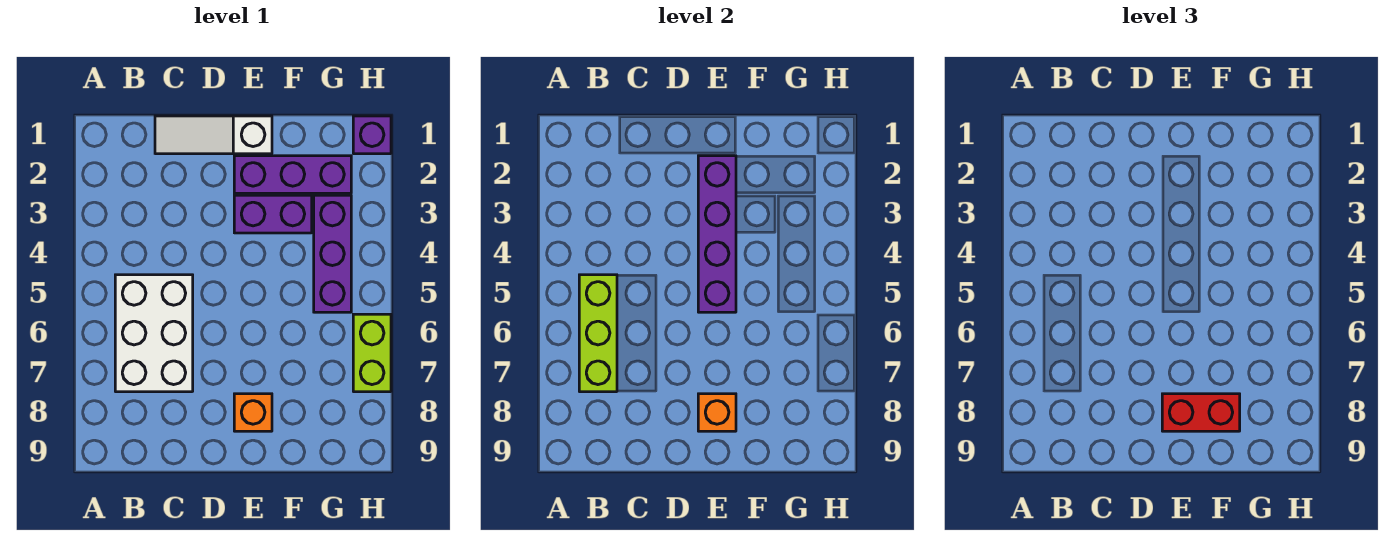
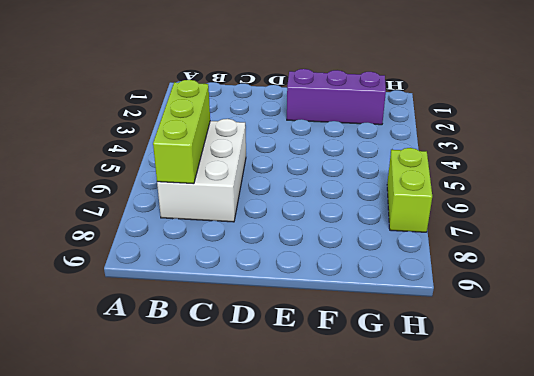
none -> white slope C1:E1 level 1 top E
none -> purple brick E3:F3 level 1
none -> orange brick E8 level 1

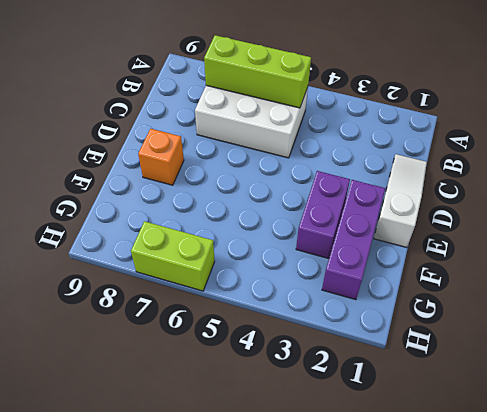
none -> purple brick G3:G5 level 1
none -> purple brick H1 level 1
none -> purple brick E2:E5 level 2

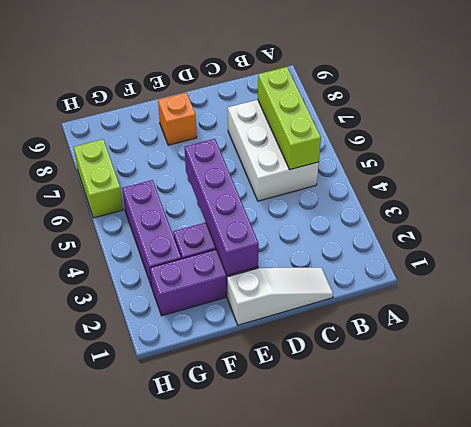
none -> purple brick H1 level 1
none -> orange brick E8 level 2
none -> red brick E8:F8 level 3

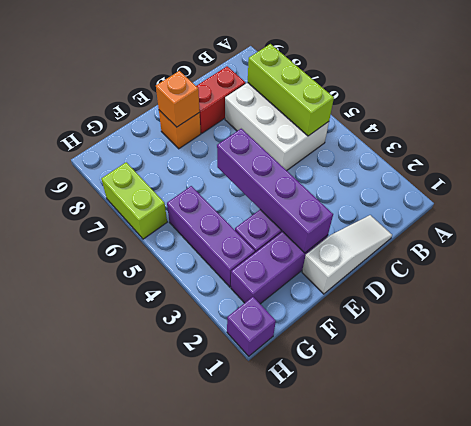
red brick C8:D8 level 1 -> red brick E8:F8 level 3

